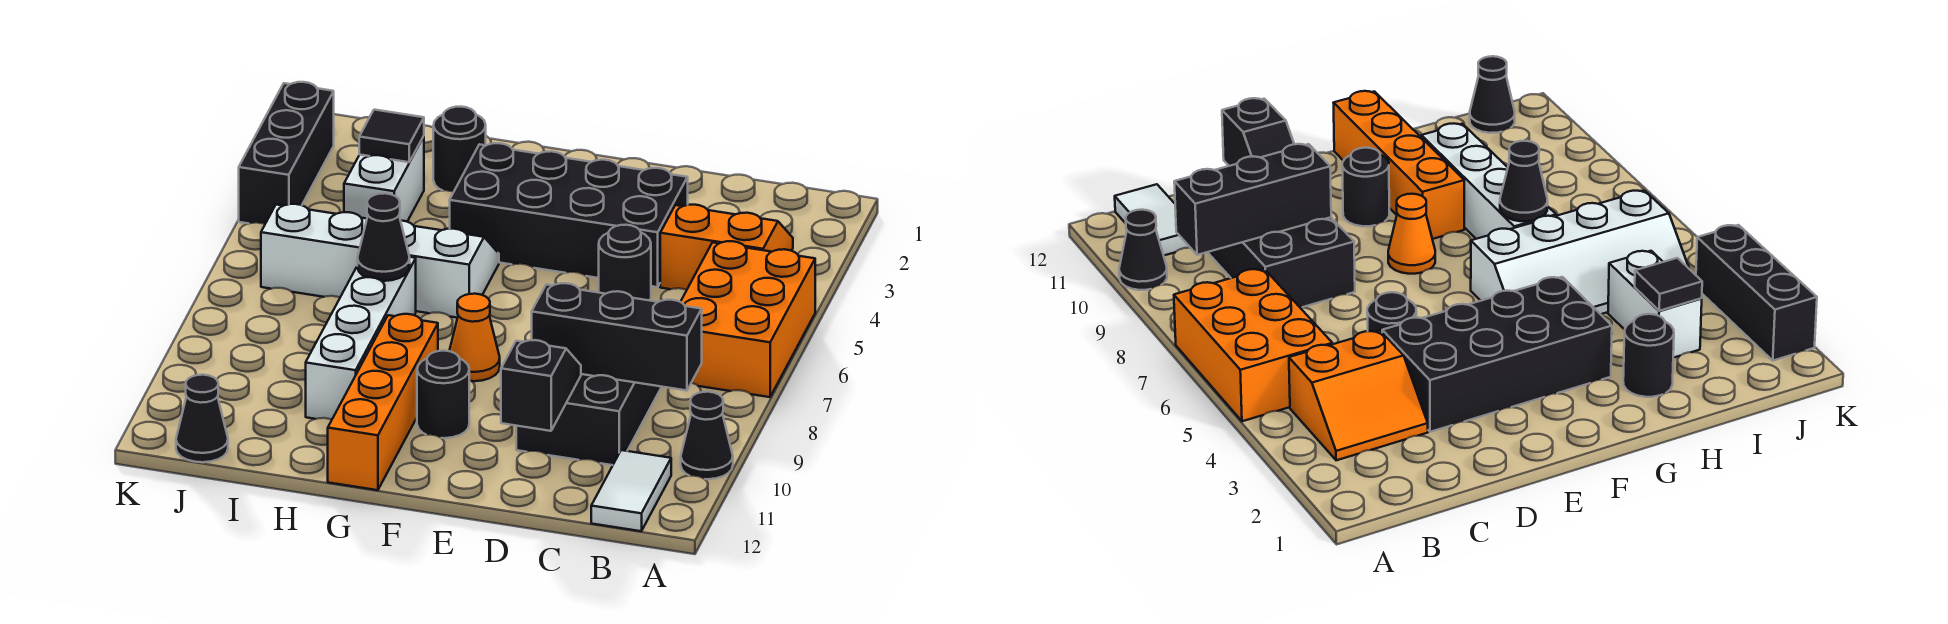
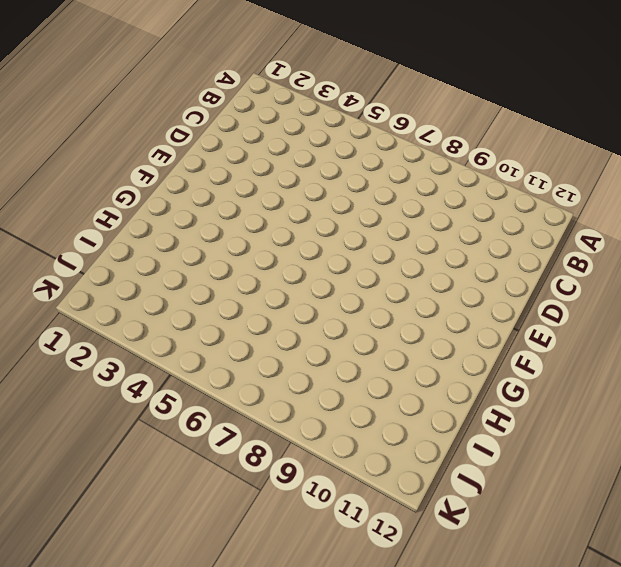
none -> orange brick A5:B7 level 1
none -> black cone A10 level 1
none -> orange slope B3:C4 level 1 top 4

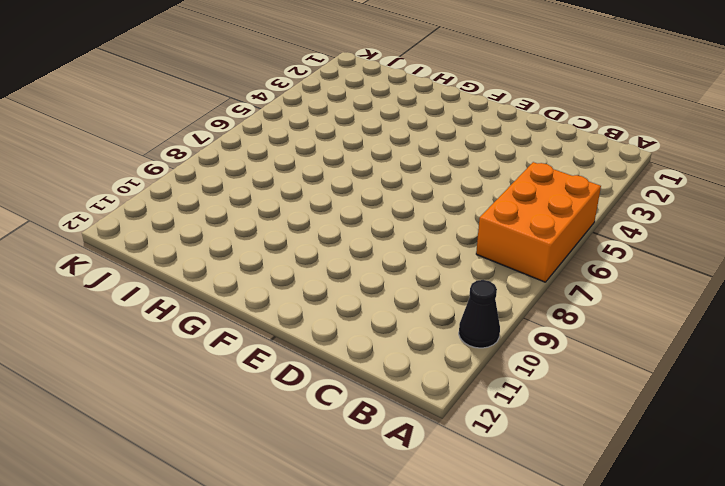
none -> orange slope B3:C4 level 1 top 4
none -> white tile B11:B12 level 1
none -> black brick C8:D10 level 1

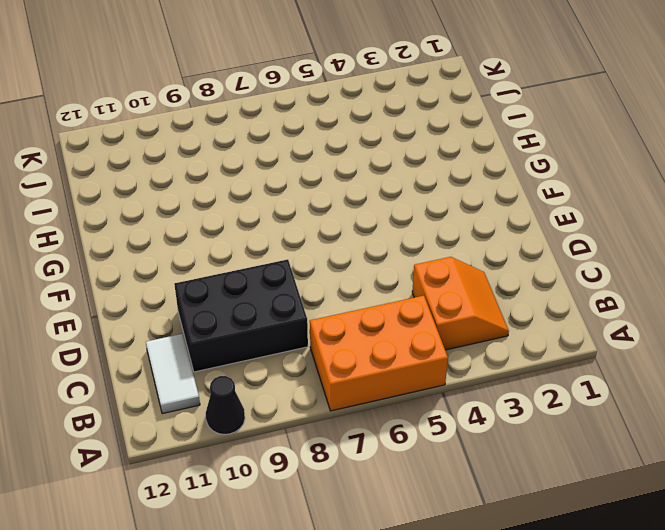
white tile B11:C11 level 1 -> white tile B11:B12 level 1
none -> black brick D3:G4 level 1
none -> black round brick D5 level 1
none -> orange cone F8 level 1

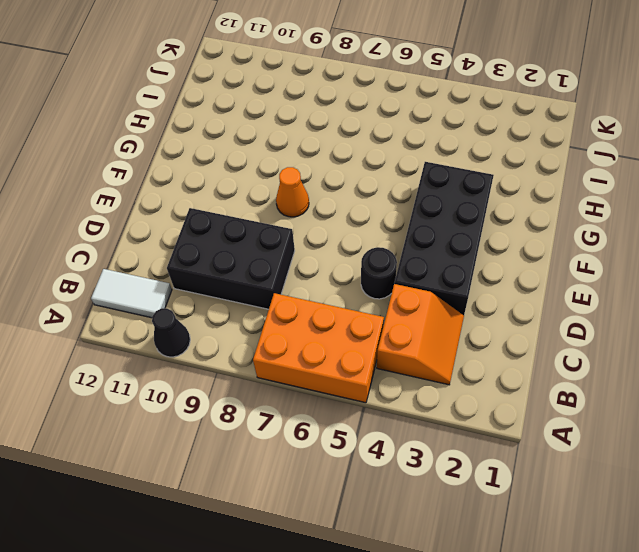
none -> black round brick F10 level 1
none -> white slope G5:J6 level 1 top 6
none -> orange brick G9:G12 level 1

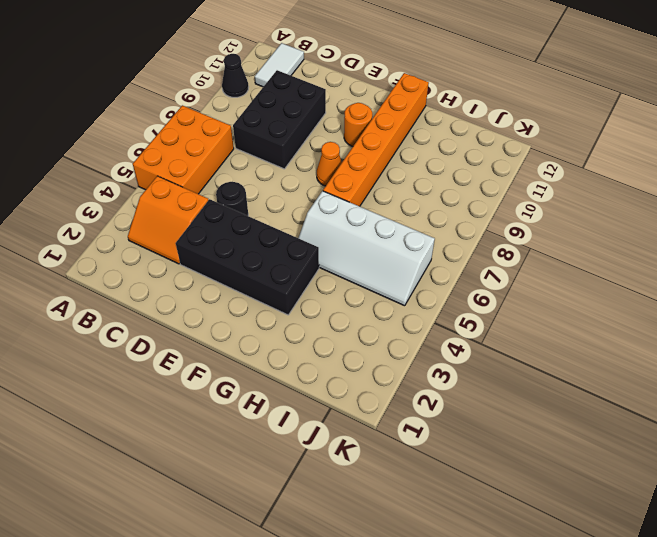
orange round brick F10 level 1 -> black round brick F10 level 1
orange brick G7:G12 level 1 -> orange brick G9:G12 level 1
none -> black round brick H2 level 1
none -> white brick H7:H10 level 1
none -> white brick I3:I4 level 1

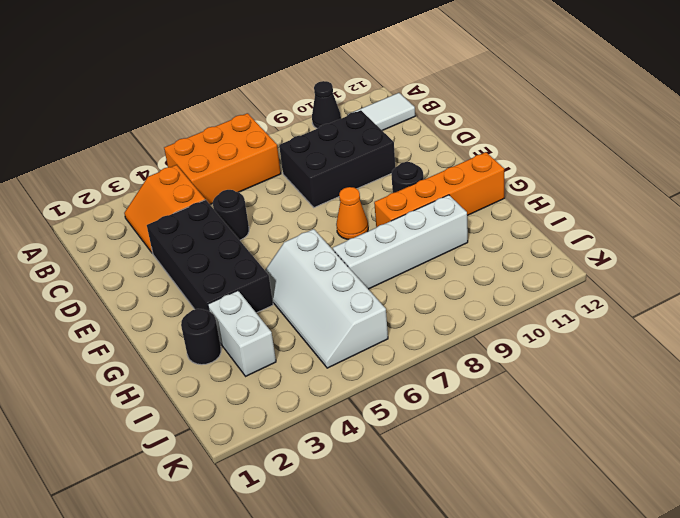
white brick H3:I3 level 1 -> white brick I3:I4 level 1
none -> black cone J12 level 1
none -> black brick K2:K4 level 1
none -> black brick B9:D9 level 2

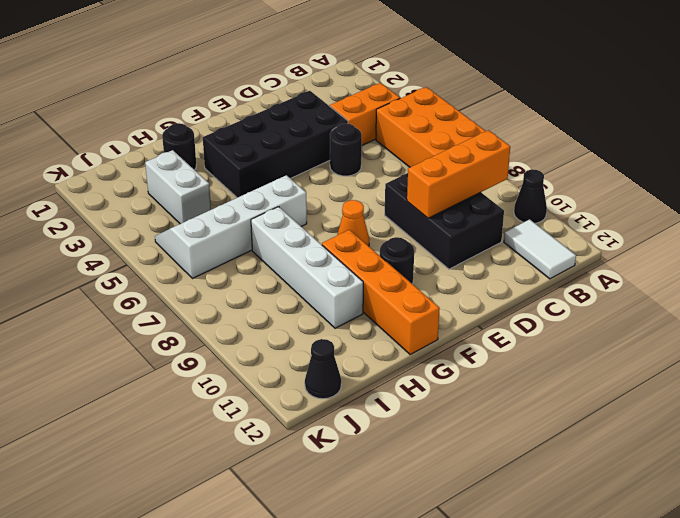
orange brick B9:D9 level 2 -> black brick B9:D9 level 2
none -> black brick K2:K4 level 1
none -> black slope D10:D11 level 2 top 11
none -> black cone H7 level 2

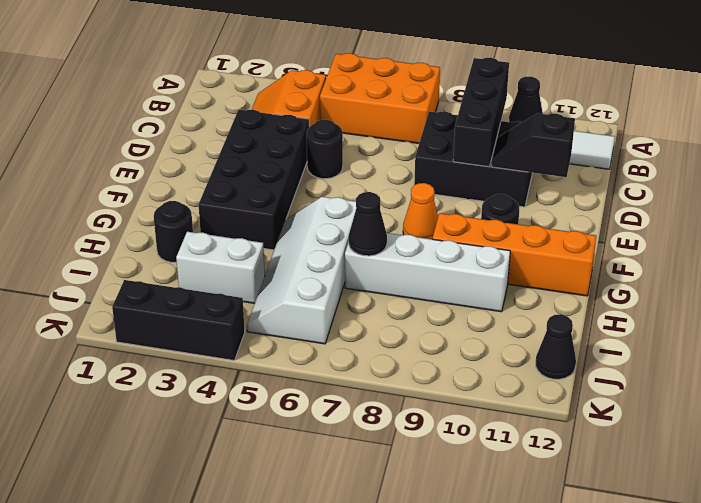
none -> black tile I3 level 2

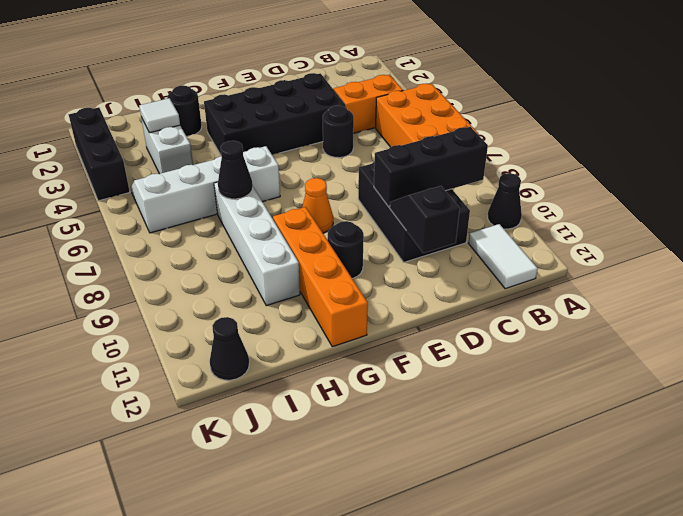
white tile I3 level 2 -> black tile I3 level 2

